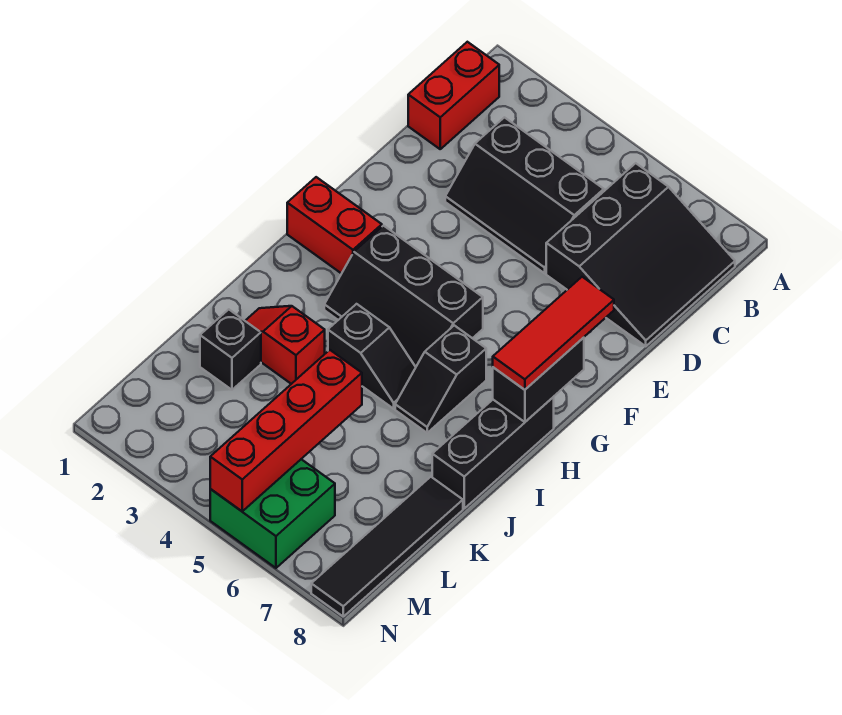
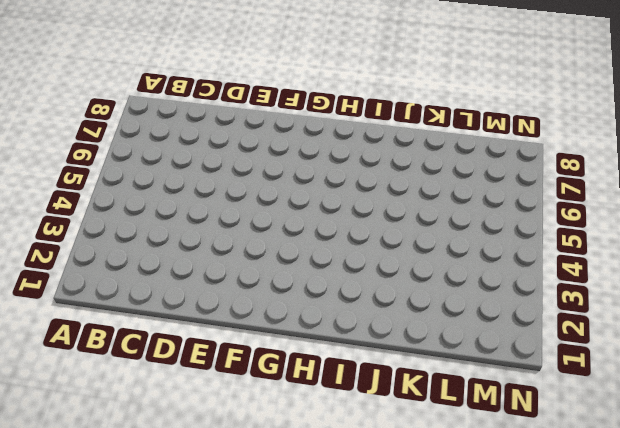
none -> red brick B1:C1 level 1
none -> black slope B6:D8 level 1 top 6
none -> black slope C3:D5 level 1 top C

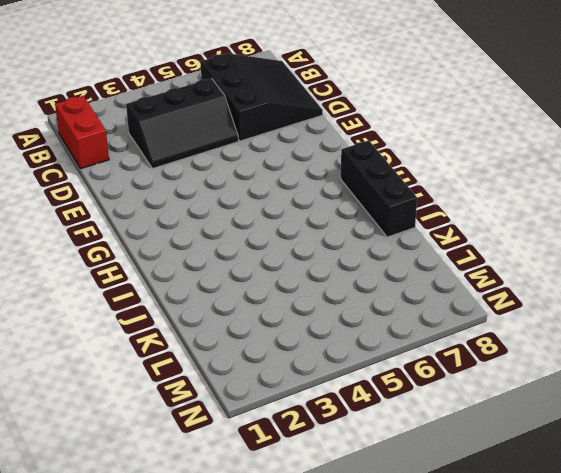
none -> red brick G1:G2 level 1
none -> black slope G3:H5 level 1 top G
none -> black slope H6:I6 level 1 top H

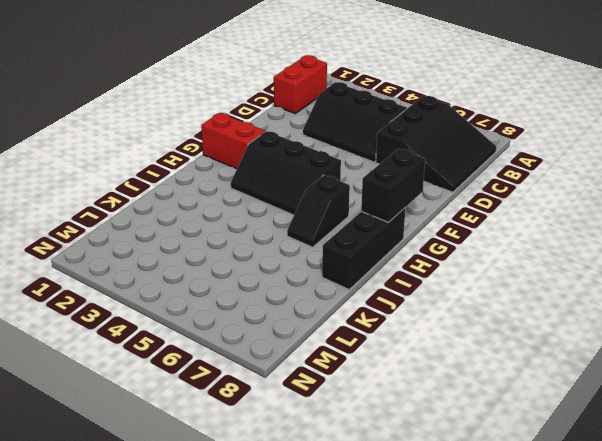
none -> black slope I4:I5 level 1 top 4
none -> red slope J2:J3 level 1 top 3
none -> black brick K2 level 1

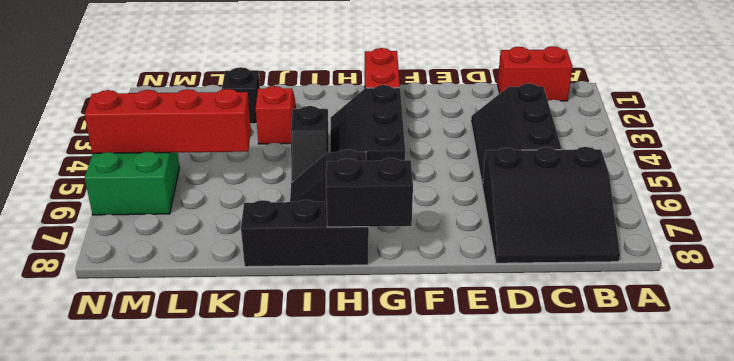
none -> black tile K8:N8 level 1
none -> red tile F8:H8 level 3

